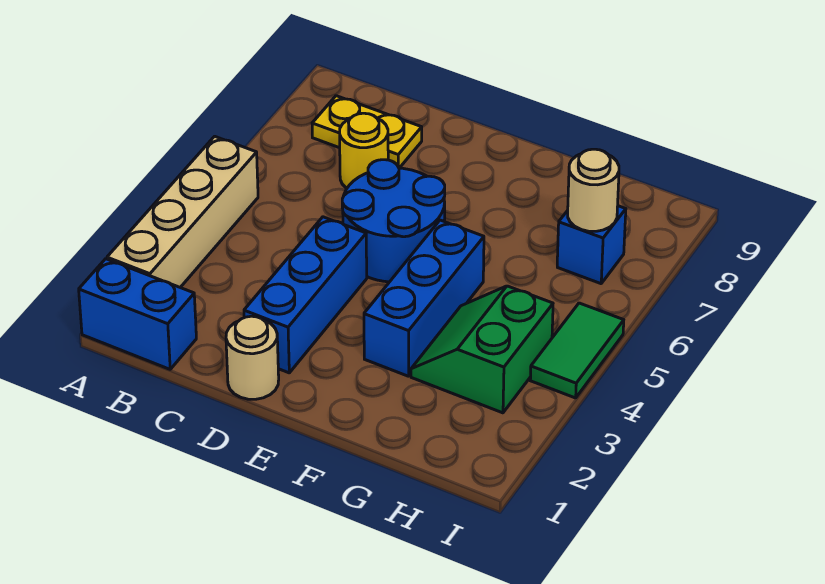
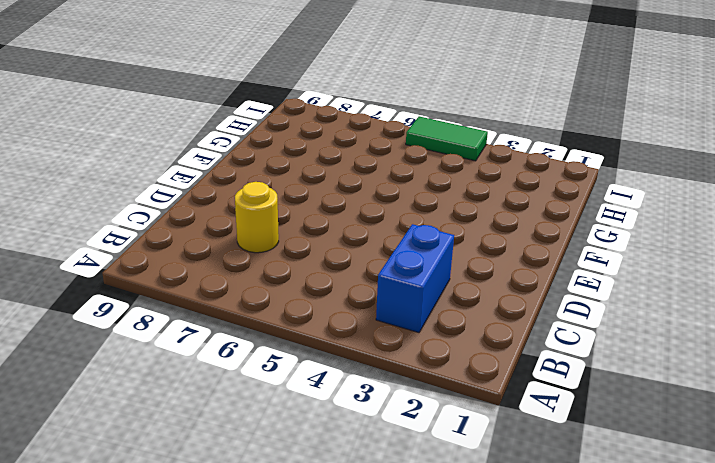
blue brick B3:C3 level 1 -> blue brick A1:B1 level 1
none -> tan brick A2:A5 level 1
none -> yellow plate B8:C8 level 1
none -> tan round brick D1 level 1

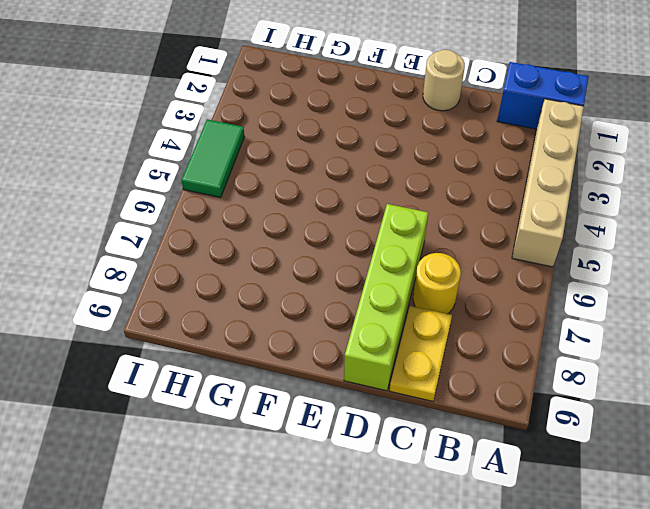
yellow plate C8:C9 level 1 -> yellow plate B8:C8 level 1
lime brick D6:D9 level 1 -> blue round brick D5:E6 level 1
none -> blue brick D2:D4 level 1
none -> blue brick F3:F5 level 1
none -> green slope G3:H4 level 1 top H

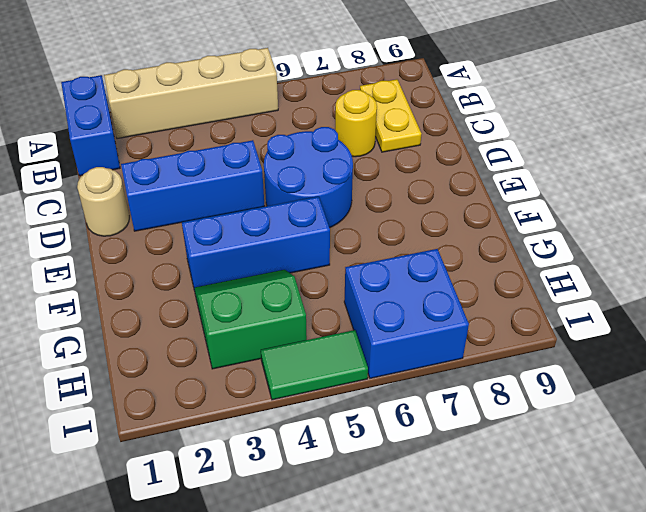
blue brick H6:I7 level 1 -> blue brick H7 level 1
none -> tan round brick H7 level 2

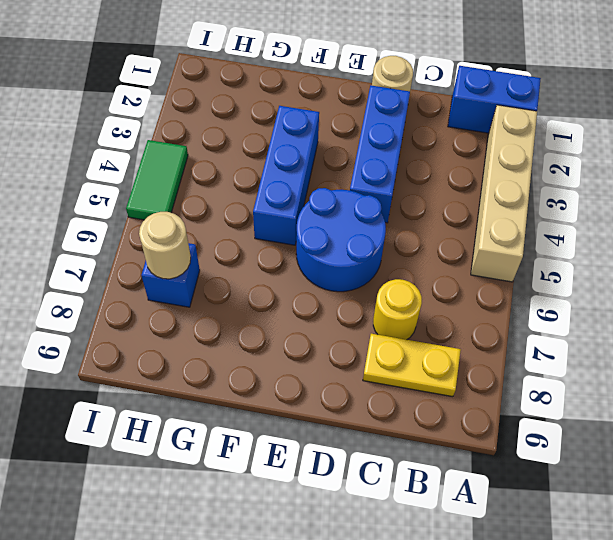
none -> green slope G3:H4 level 1 top H

